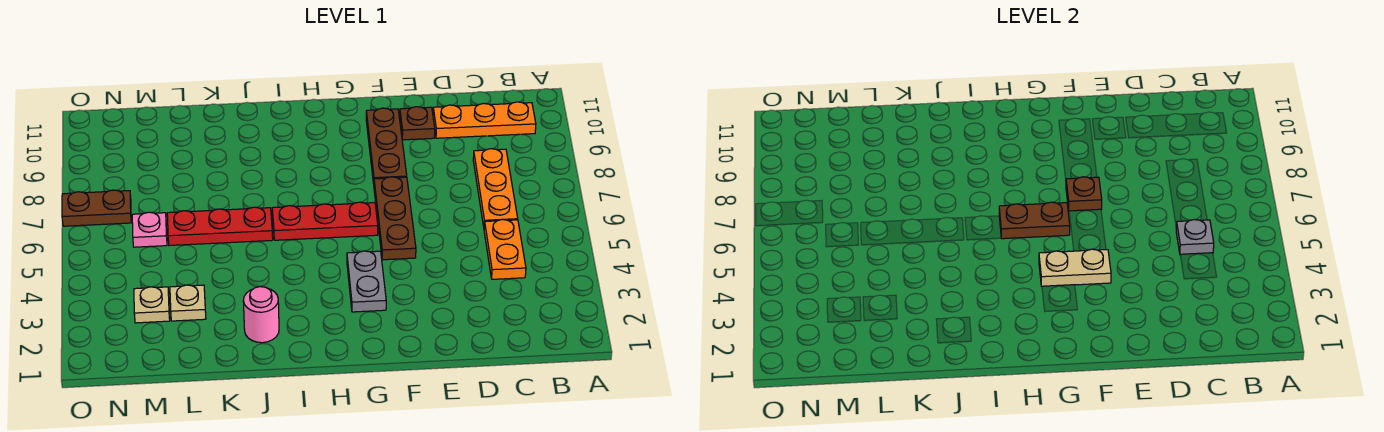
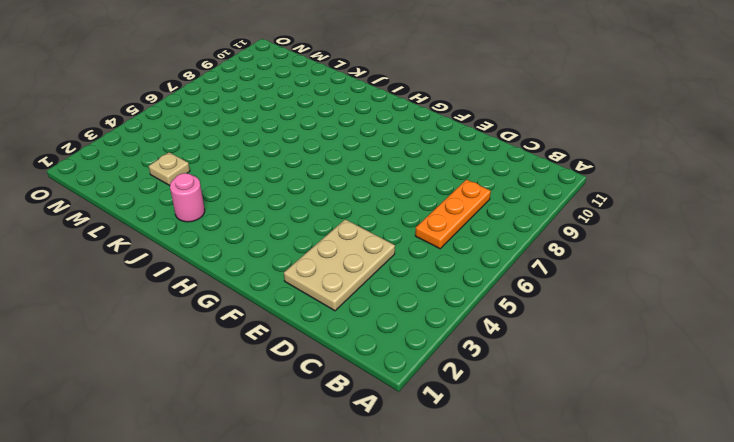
tan plate D2:E4 level 1 -> none
none -> orange plate B10:D10 level 1
none -> orange plate C4:C5 level 1
none -> brown plate E10 level 1

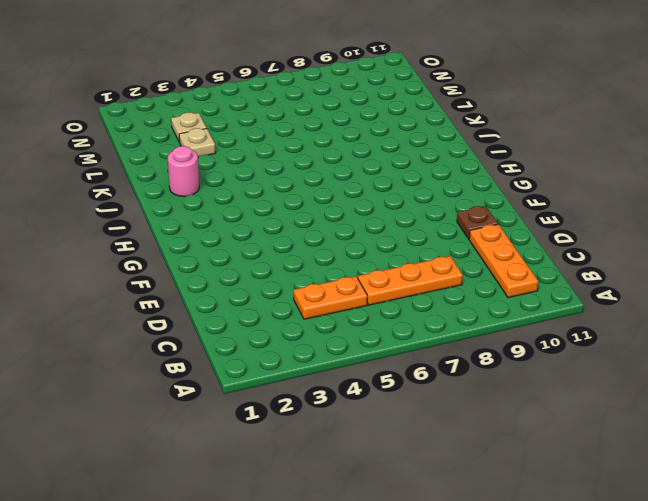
none -> brown plate F5:F7 level 1
none -> brown plate F8:F10 level 1
none -> grey plate G3:G4 level 1

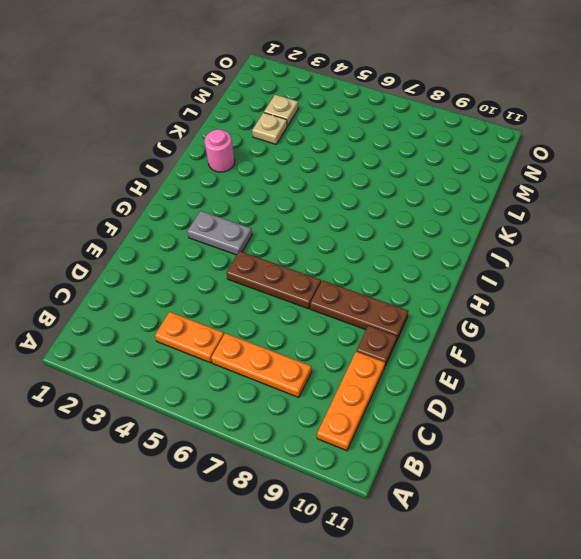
none -> red plate G6:I6 level 1
none -> red plate J6:L6 level 1
none -> pink plate M6 level 1

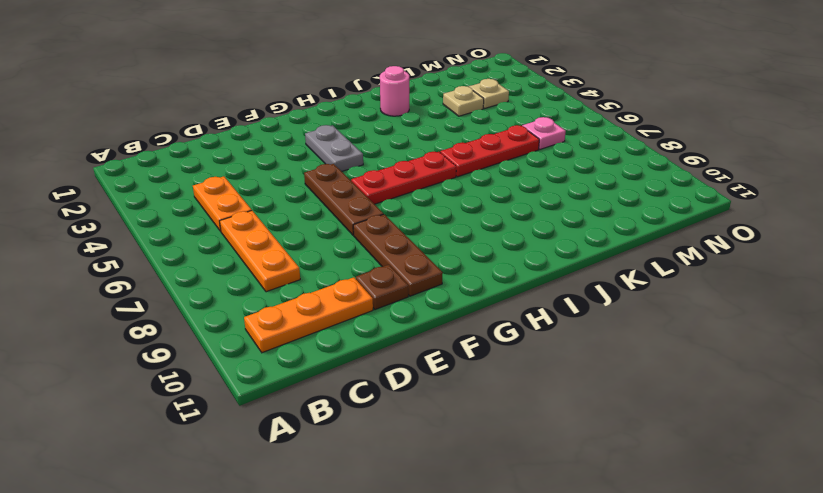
none -> brown plate N7:O7 level 1
none -> grey plate C5 level 2
none -> tan plate F4:G4 level 2

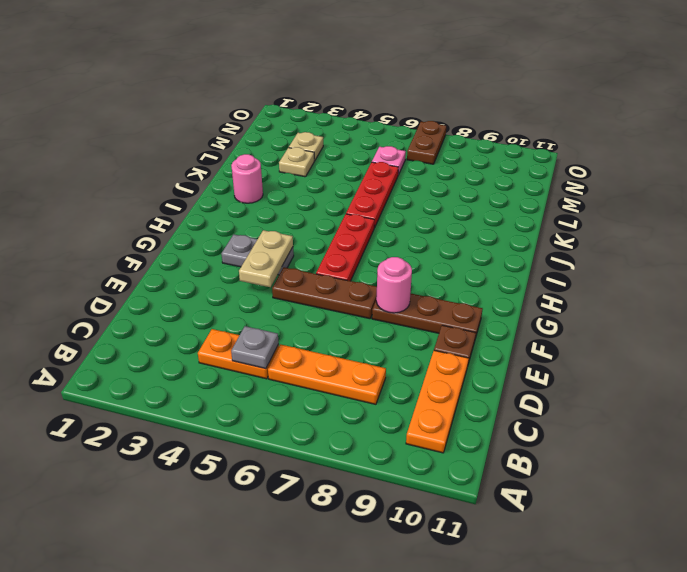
pink round brick F8 level 2 -> none
none -> brown plate F7 level 2
none -> brown plate G6:H6 level 2

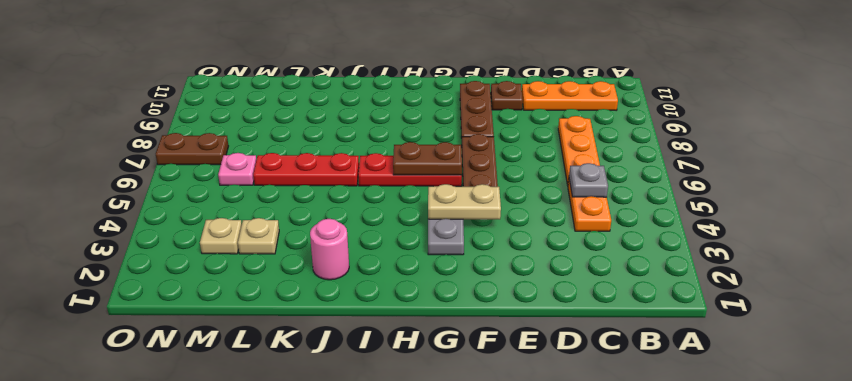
none -> brown plate F7 level 2

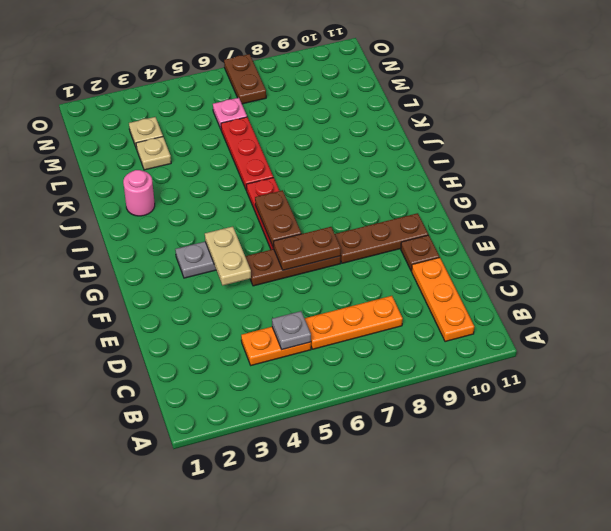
brown plate F6:F7 level 2 -> brown plate F7 level 2

